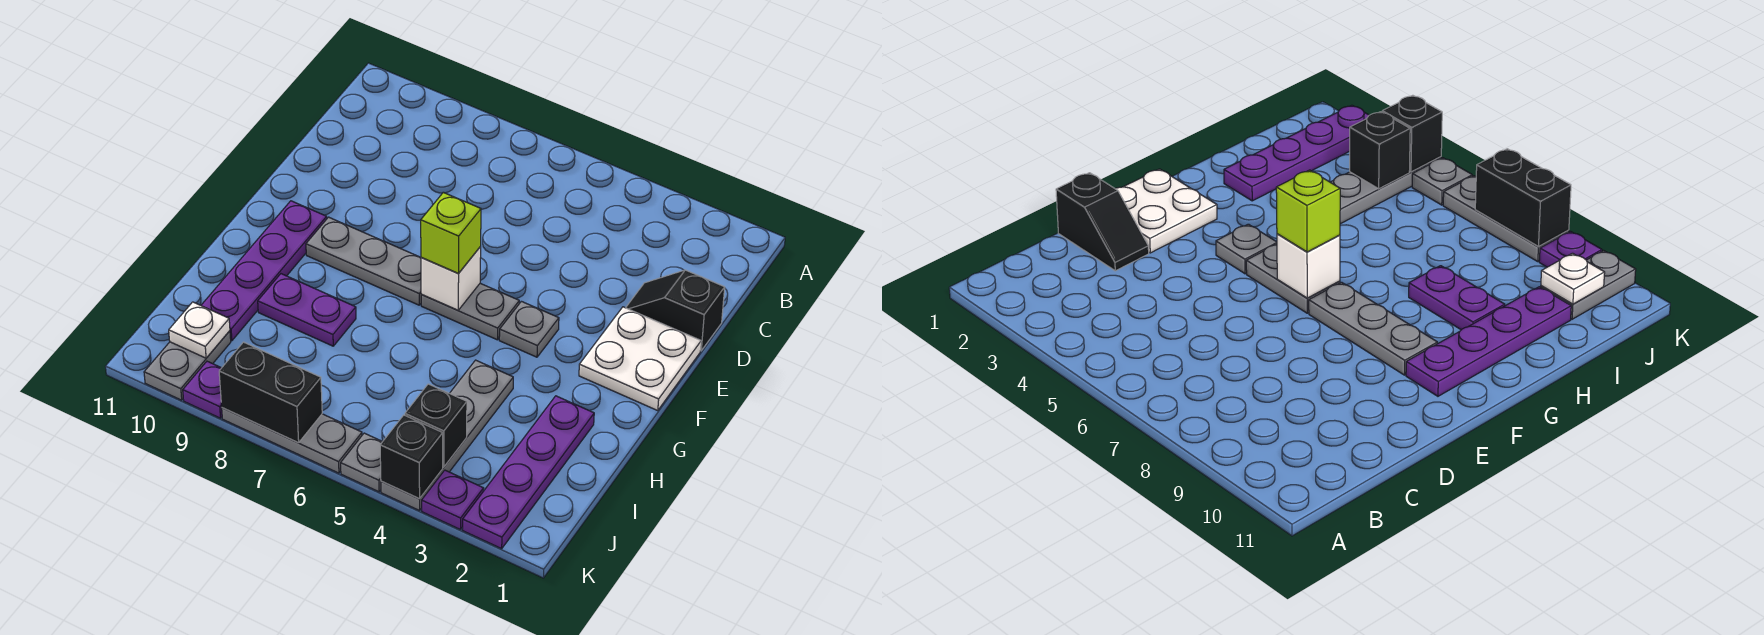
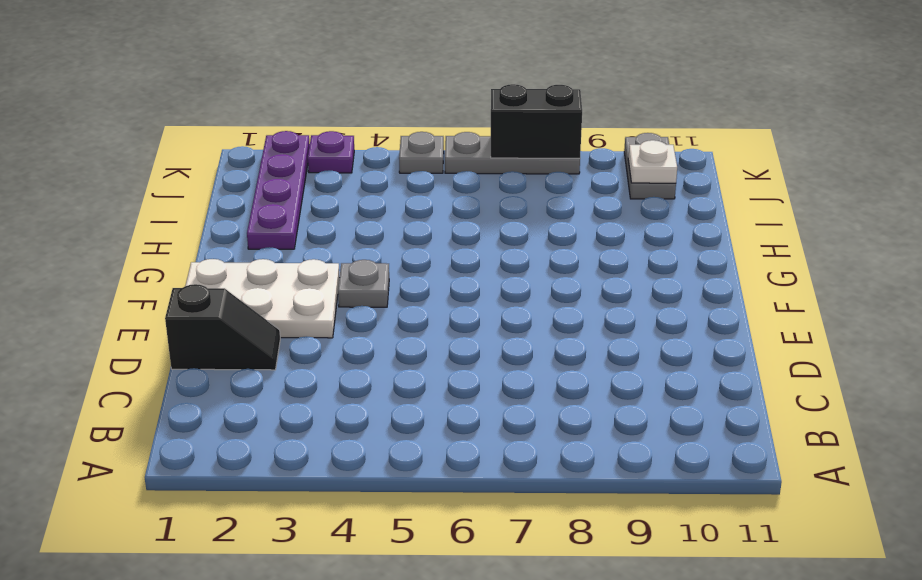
white plate E1:F3 level 1 -> white plate E1:F2 level 1
none -> grey plate F5:F6 level 1
none -> grey plate F7:F9 level 1
none -> purple plate F10:I10 level 1

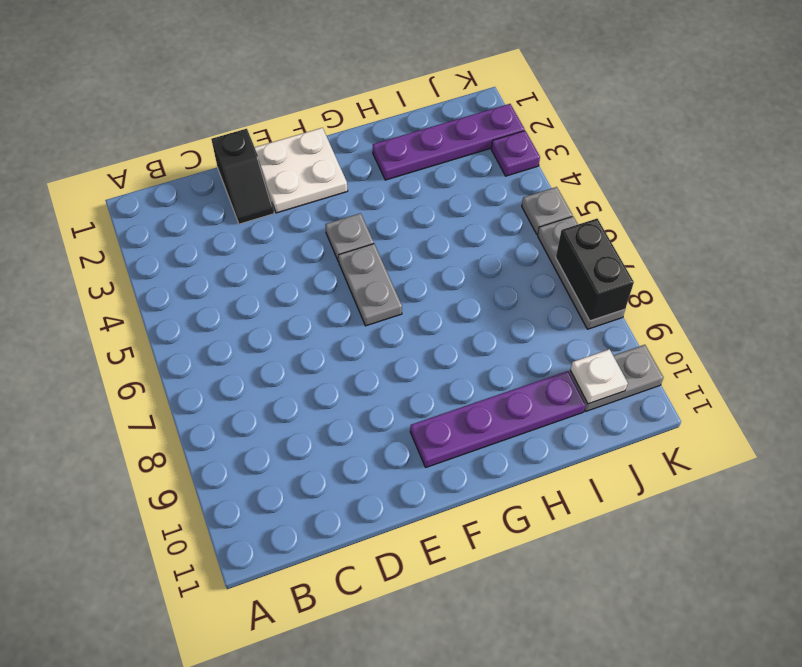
none -> grey plate F7:F9 level 1
none -> grey plate H4:K4 level 1
none -> purple plate H8:H9 level 1

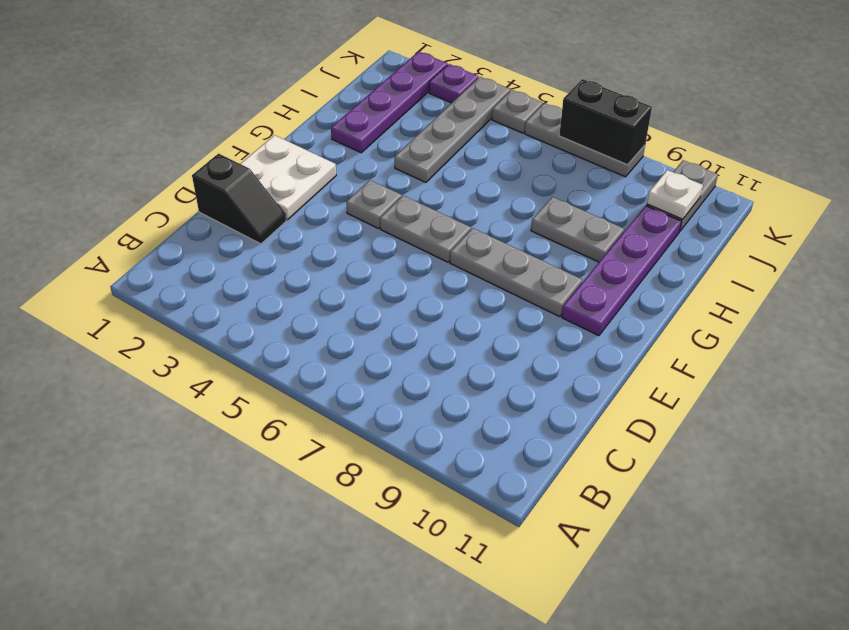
grey plate H8:H9 level 1 -> purple plate H8:H9 level 1
none -> purple plate K9 level 1
none -> white brick F6 level 2
none -> black brick J4 level 2

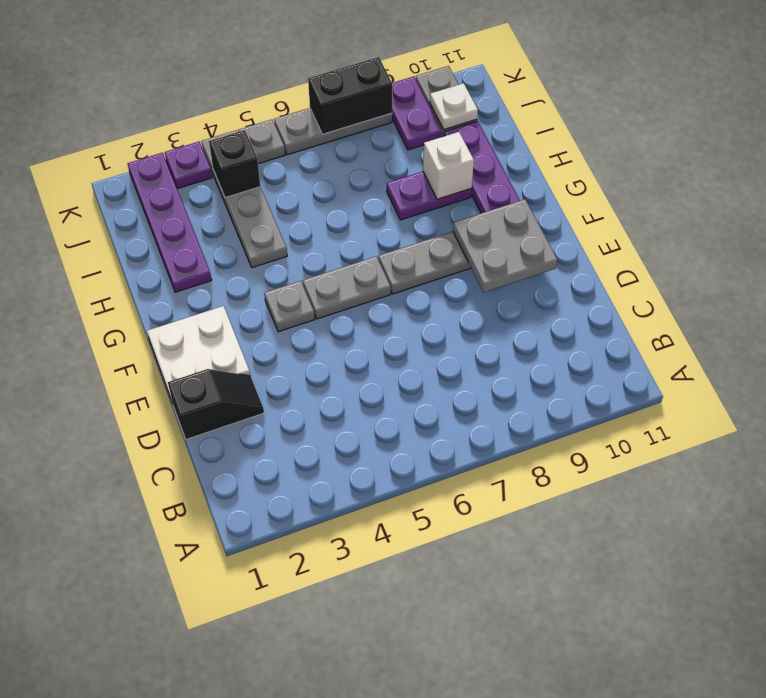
grey plate E9:F10 level 2 -> none
white brick H9 level 2 -> white brick F6 level 2
purple plate J9:K9 level 1 -> purple plate K9 level 1
none -> black brick K4 level 2
none -> lime brick F6 level 3

